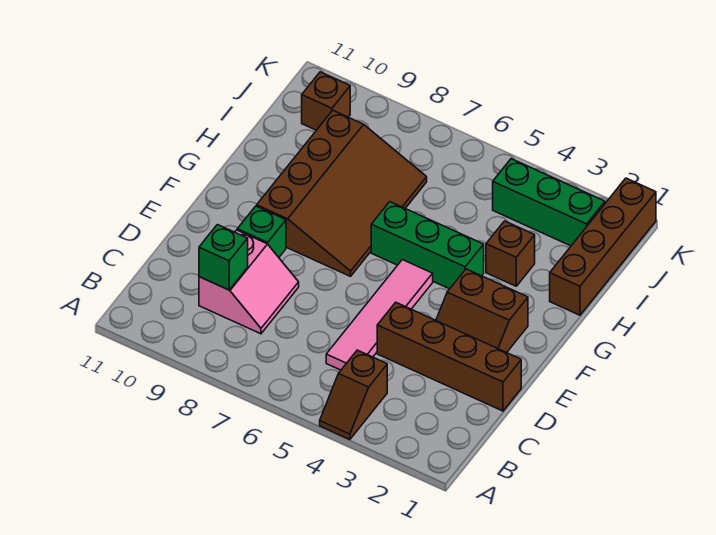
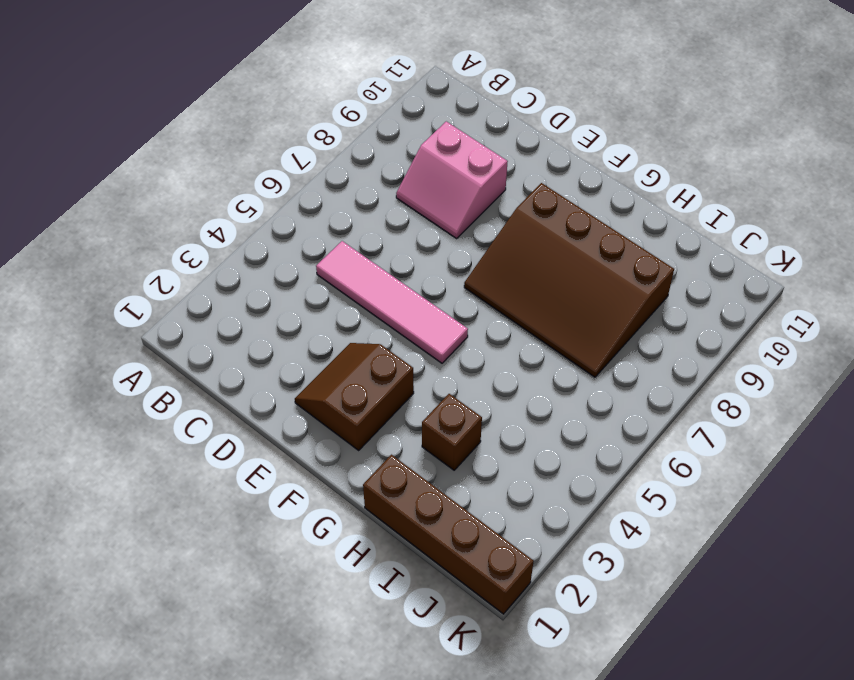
none -> brown slope A4:B4 level 1 top B
none -> brown brick D1:D4 level 1
none -> green brick E9 level 1

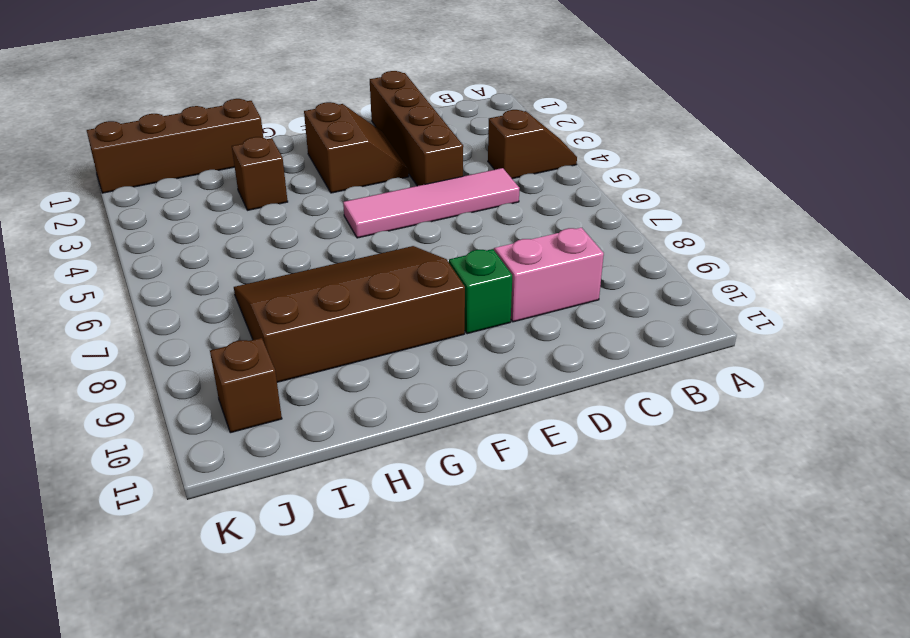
none -> green brick G4:G6 level 1
none -> green brick J2:J4 level 1
none -> green brick C9 level 2

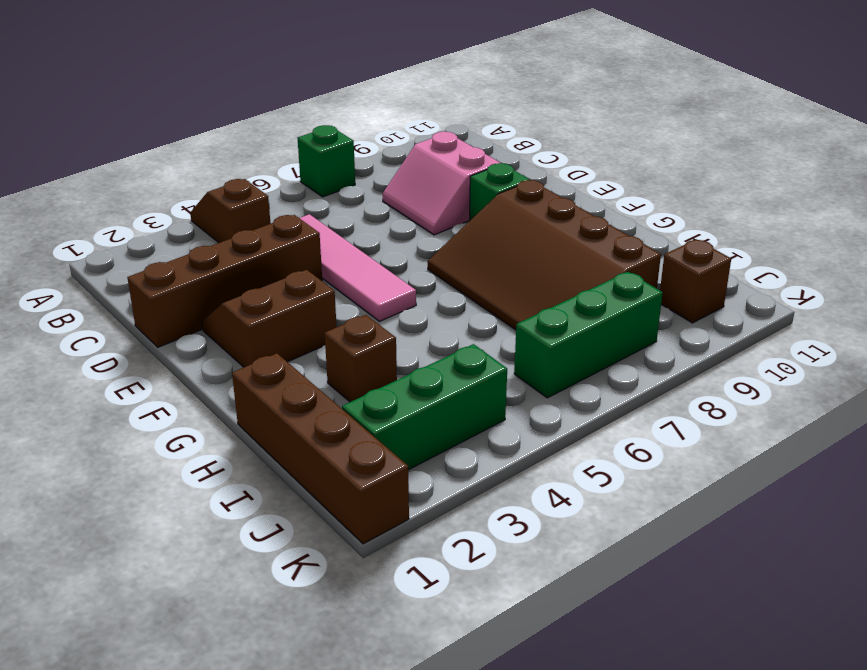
green brick A7 level 1 -> green brick C9 level 2
green brick J6:J8 level 1 -> green brick G4:G6 level 1

